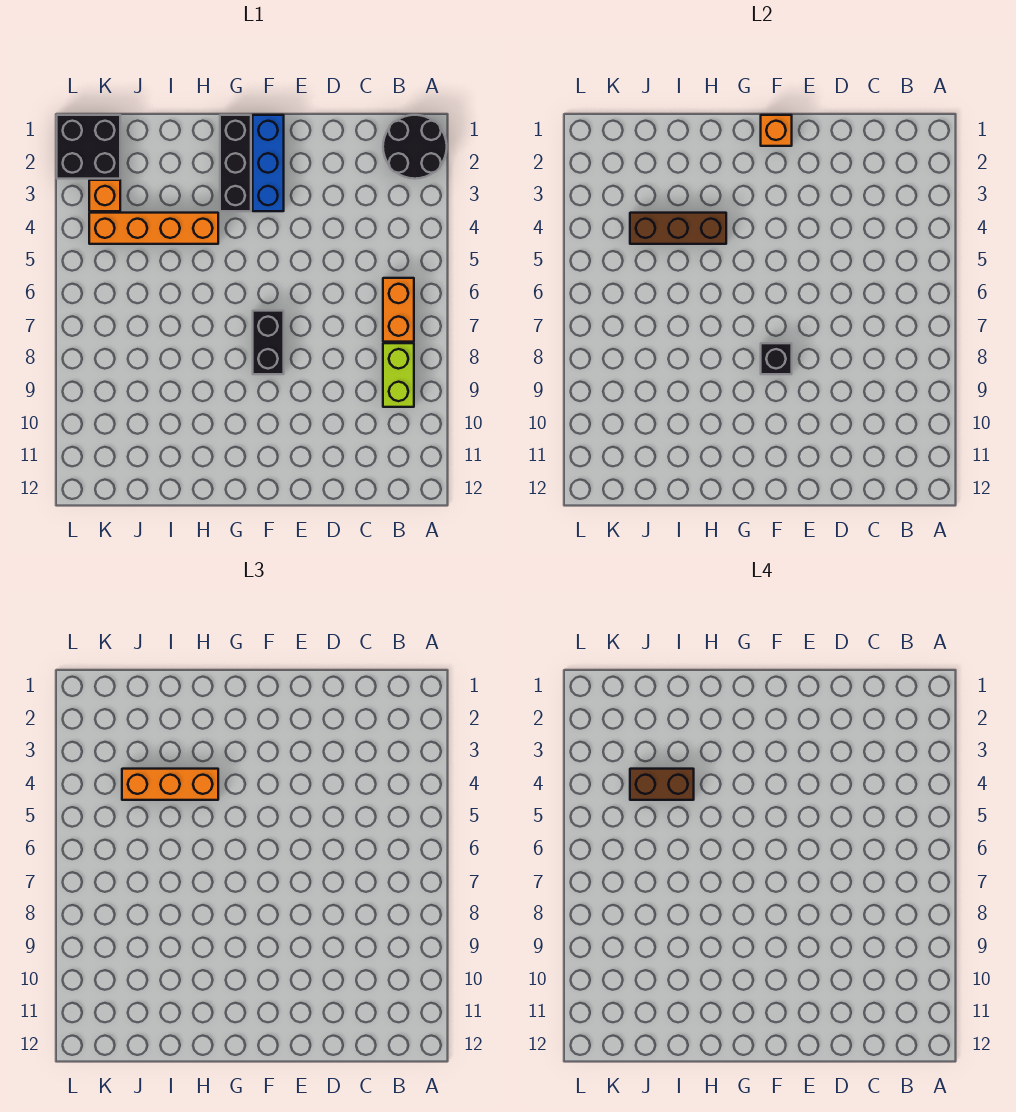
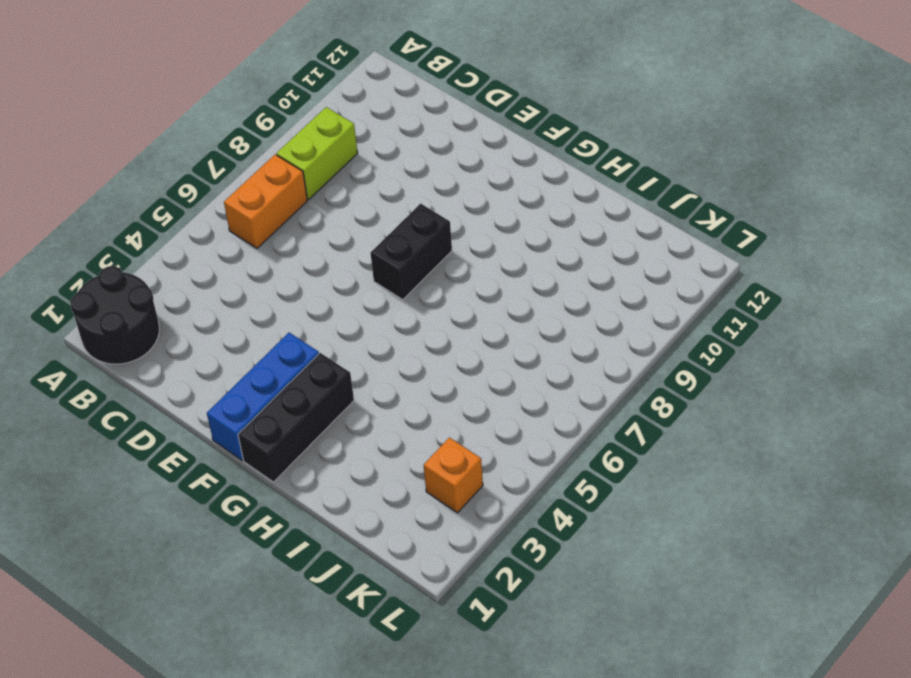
none -> orange brick H4:K4 level 1
none -> black brick K1:L2 level 1
none -> orange brick F1 level 2

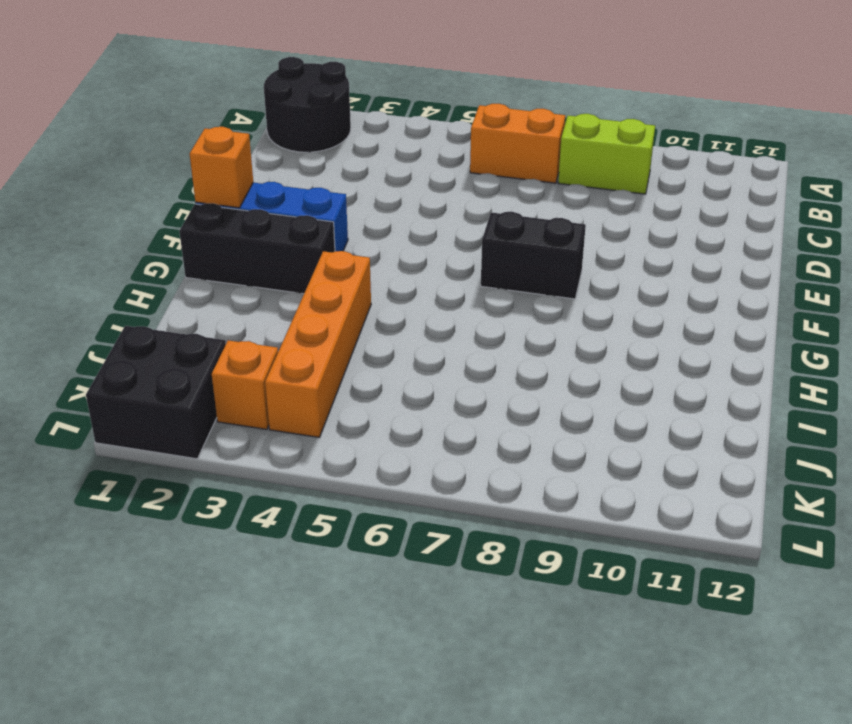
none -> black brick F8 level 2
none -> brown brick H4:J4 level 2
none -> orange brick H4:J4 level 3

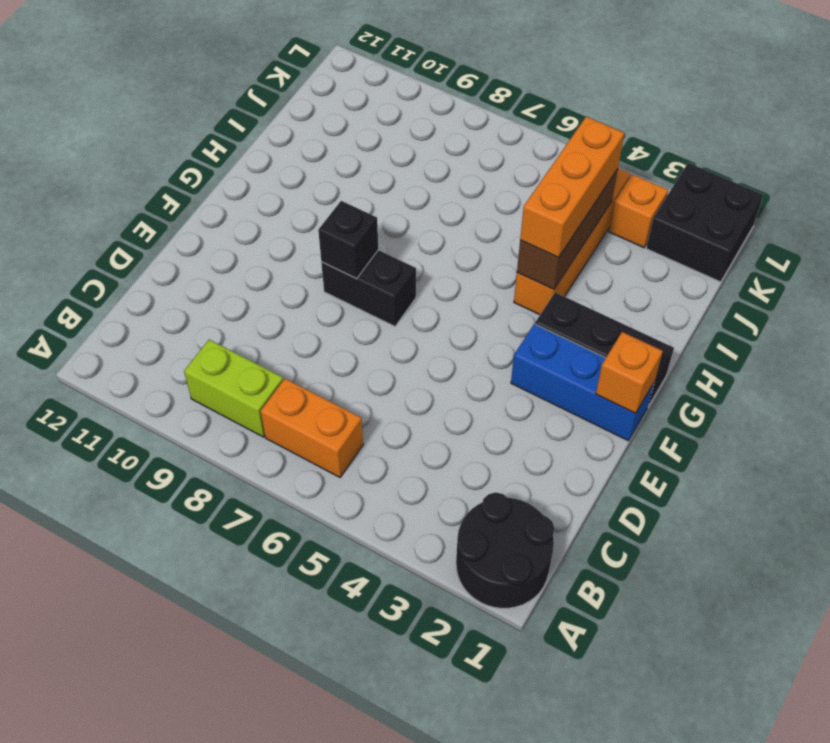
none -> brown brick I4:J4 level 4

